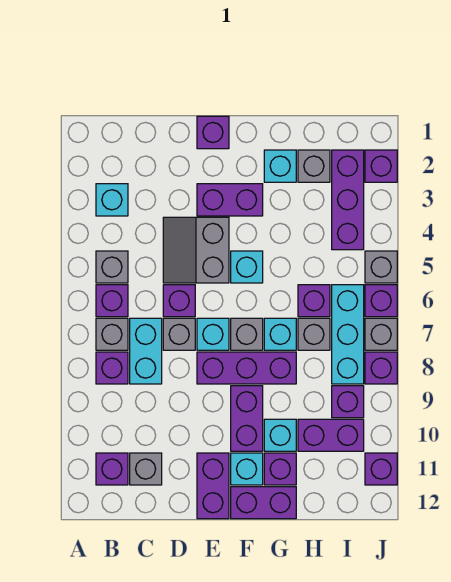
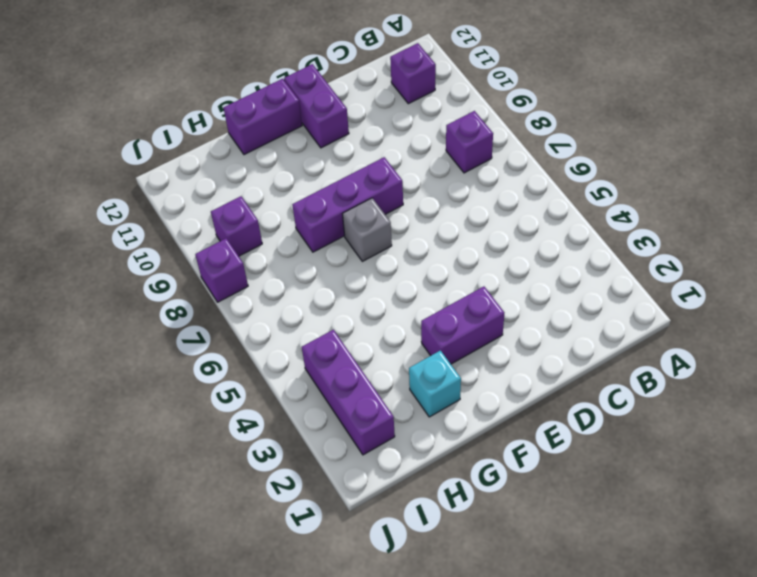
none -> cyan brick B3 level 1
none -> grey brick B5 level 1
none -> purple brick B6 level 1
none -> grey brick B7 level 1

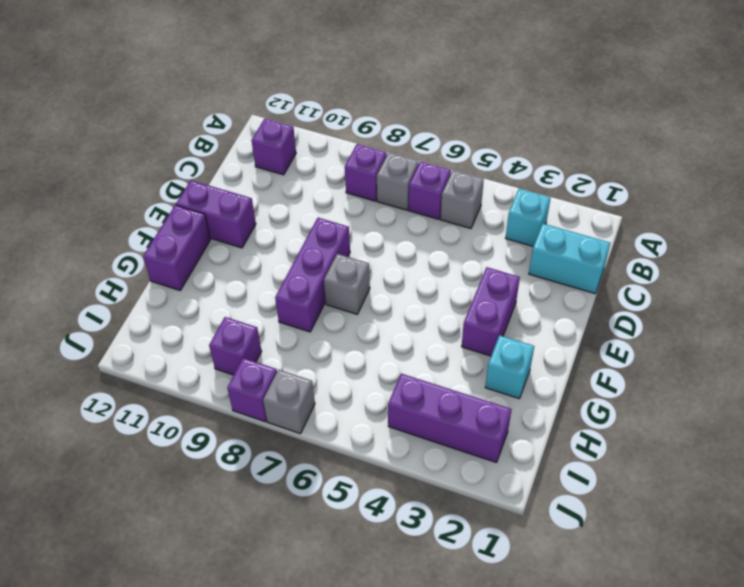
cyan brick C1:C2 level 1 -> cyan brick C7:C8 level 1
none -> grey brick C11 level 1
none -> grey slope D4:E5 level 1 top E
none -> purple brick D6 level 1
none -> grey brick D7 level 1

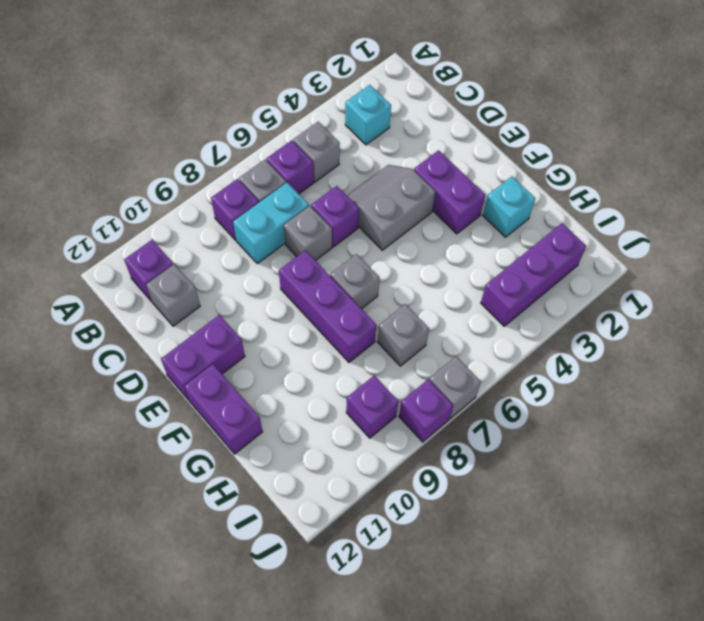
none -> purple brick E1 level 1
none -> cyan brick E7 level 1
none -> cyan brick F5 level 1
none -> purple brick F9:F10 level 1

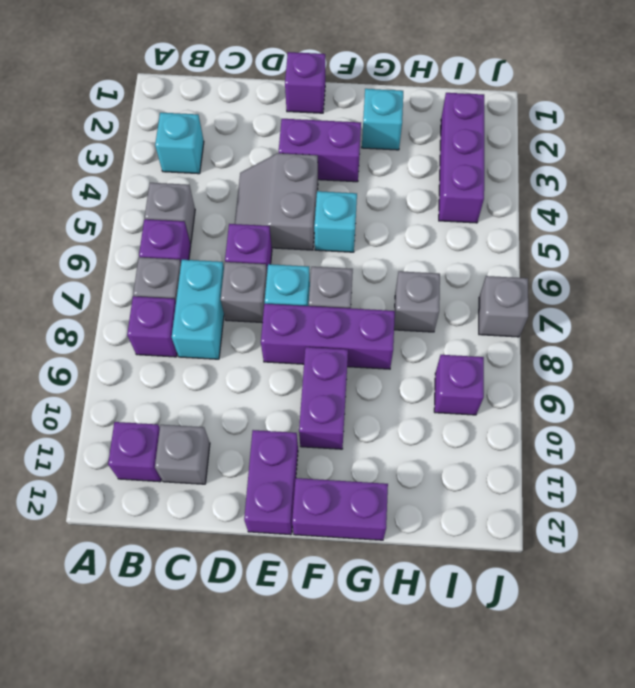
none -> cyan brick F11 level 1
none -> cyan brick G7 level 1
none -> cyan brick G10 level 1
none -> purple brick G11 level 1

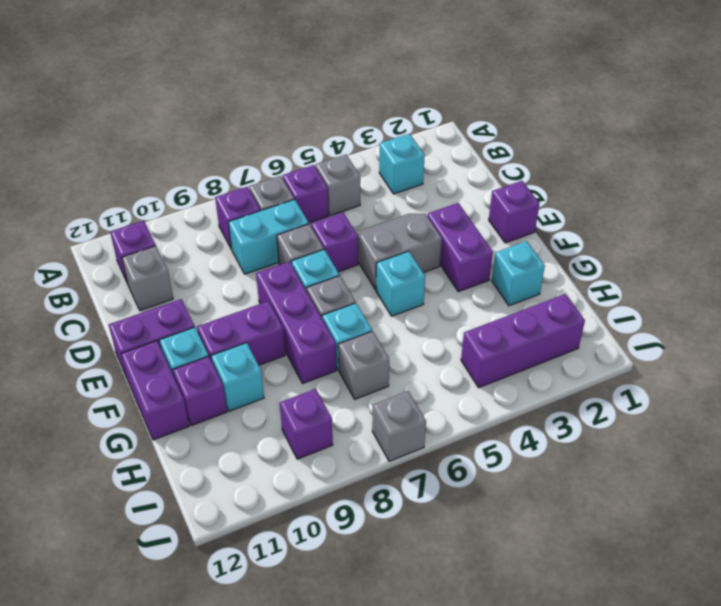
none -> grey brick H2 level 1
none -> purple brick H6 level 1
none -> purple brick H10:I10 level 1
none -> cyan brick I6:I8 level 1

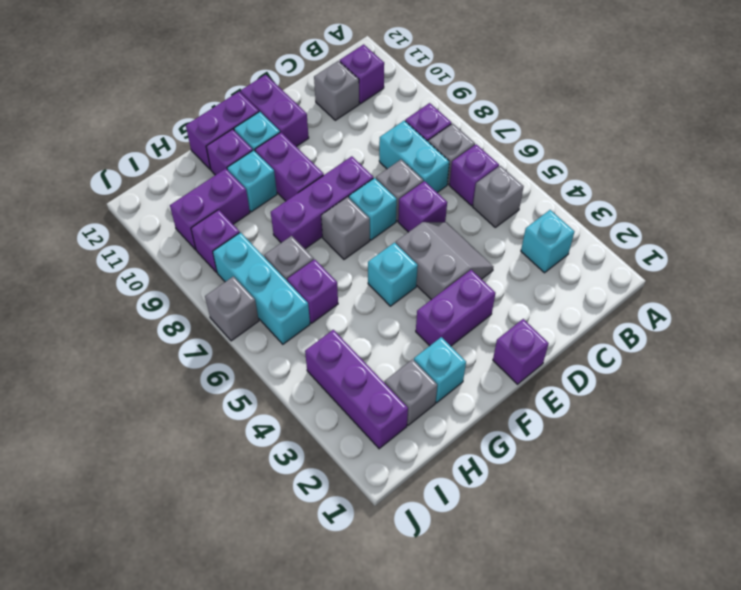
none -> cyan brick G7 level 1
none -> purple brick J2 level 1
none -> grey brick J5 level 1
none -> purple brick J6 level 1

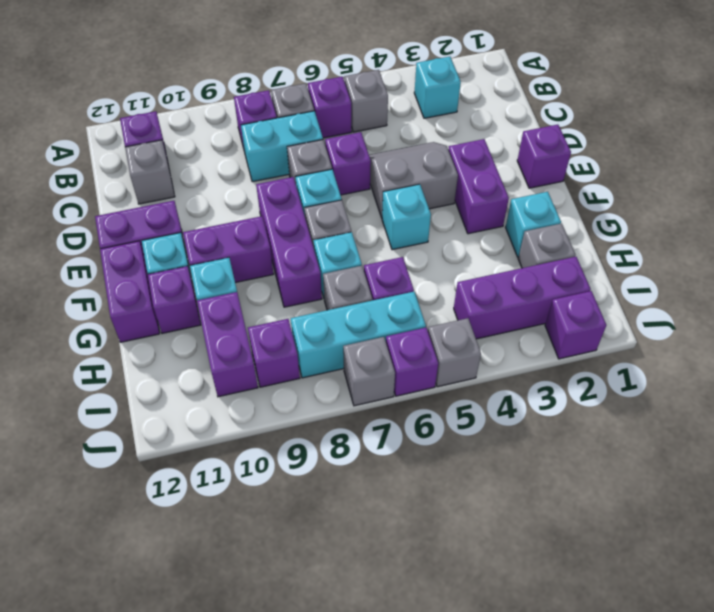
none -> purple brick J8 level 1
none -> purple brick J11 level 1

